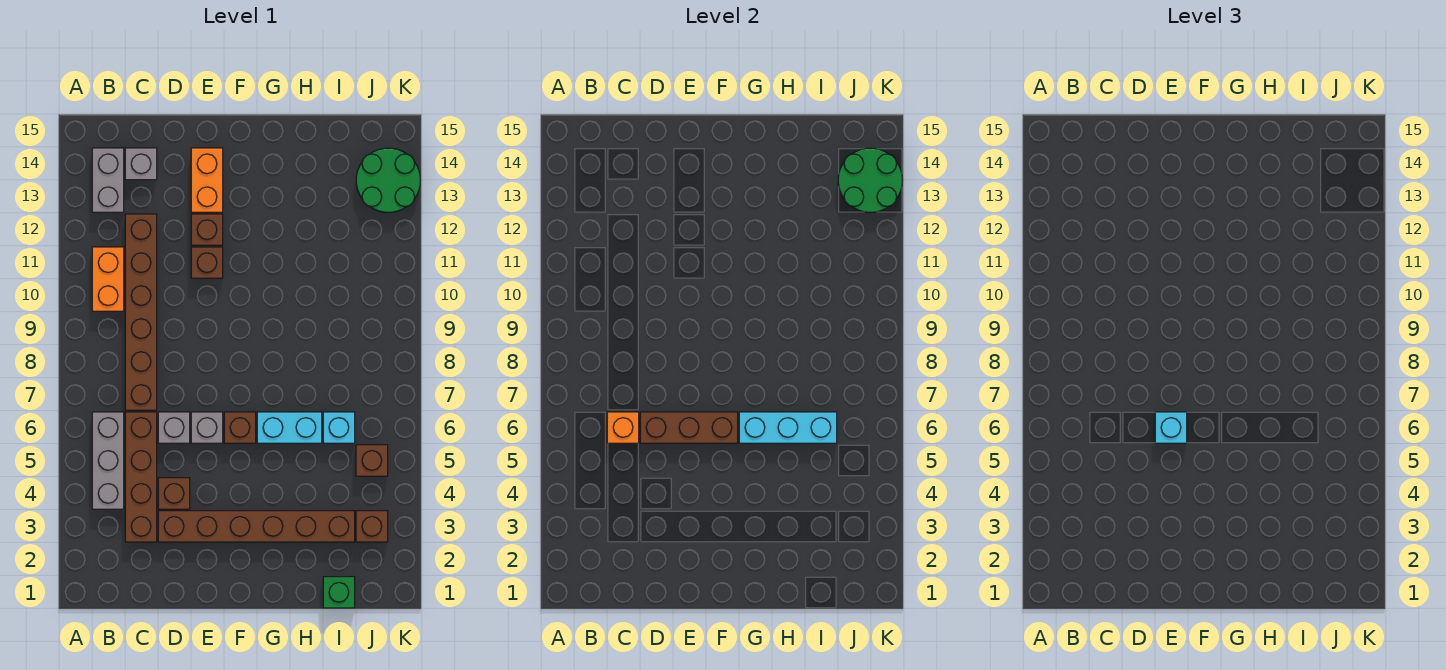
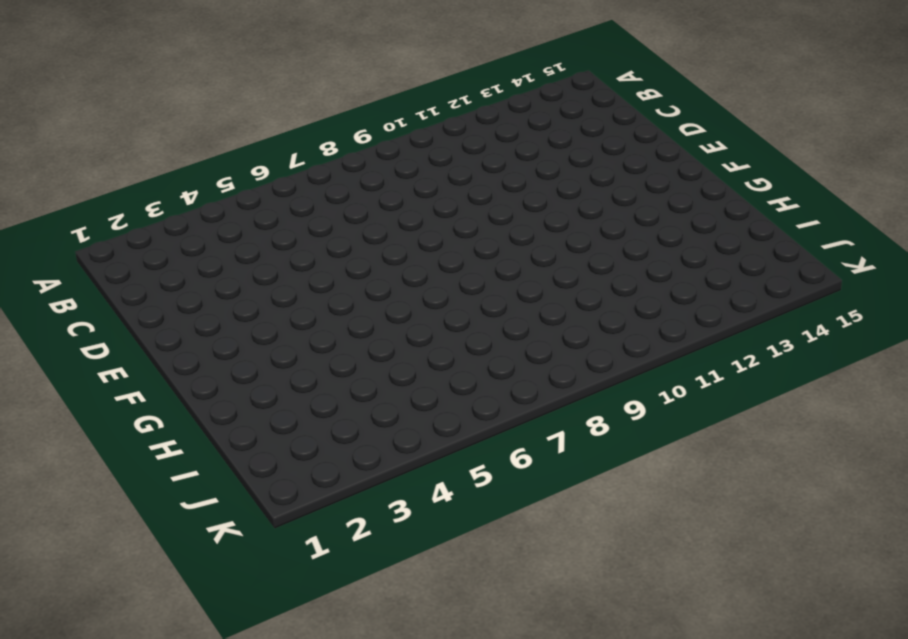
none -> grey brick B4:B6 level 1
none -> orange brick B10:B11 level 1
none -> grey brick B13:B14 level 1

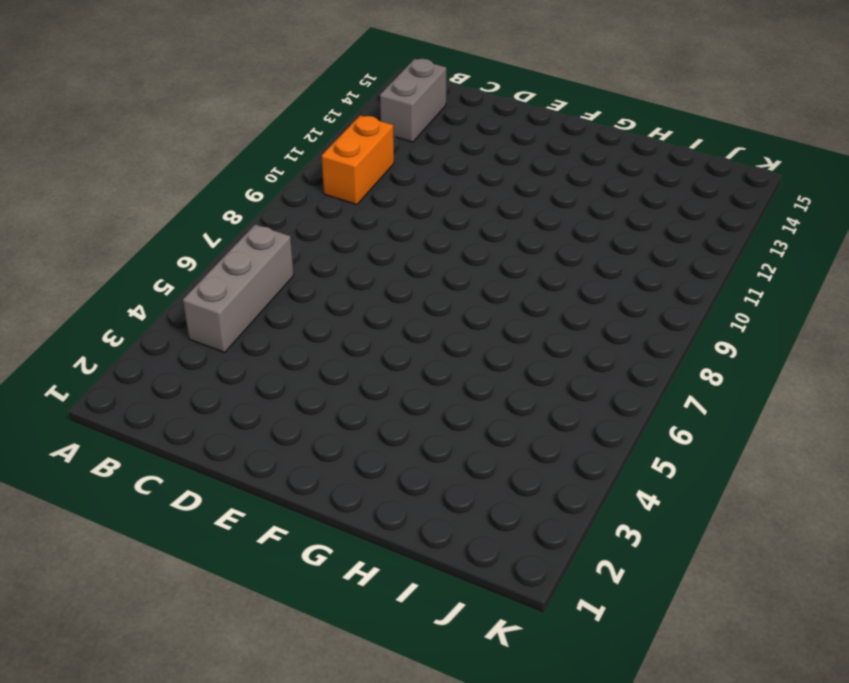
none -> brown brick C3:C6 level 1
none -> brown brick C7:C12 level 1
none -> grey brick C14 level 1

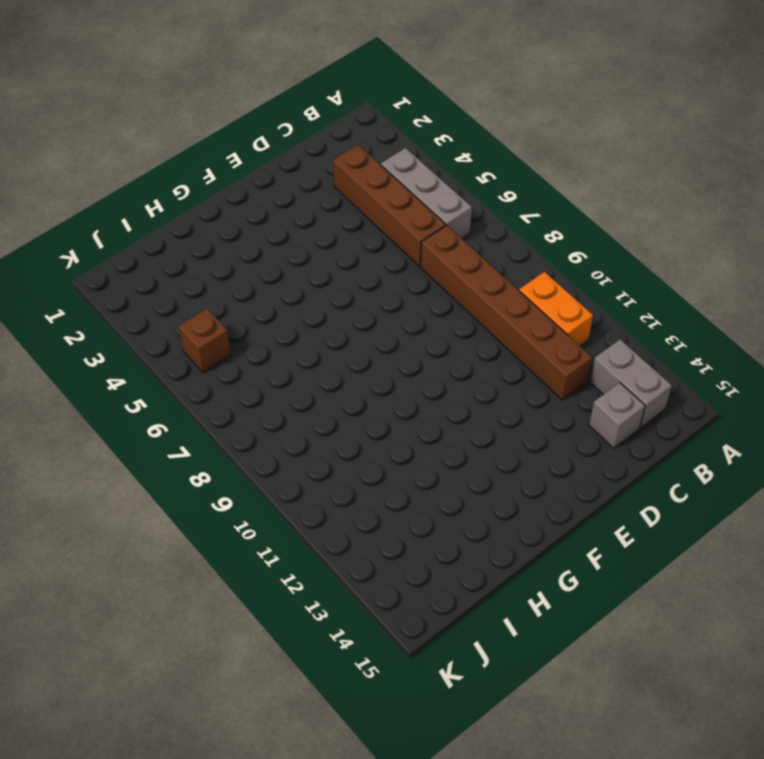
none -> brown brick D3:I3 level 1
none -> brown brick D4 level 1
none -> grey brick D6 level 1

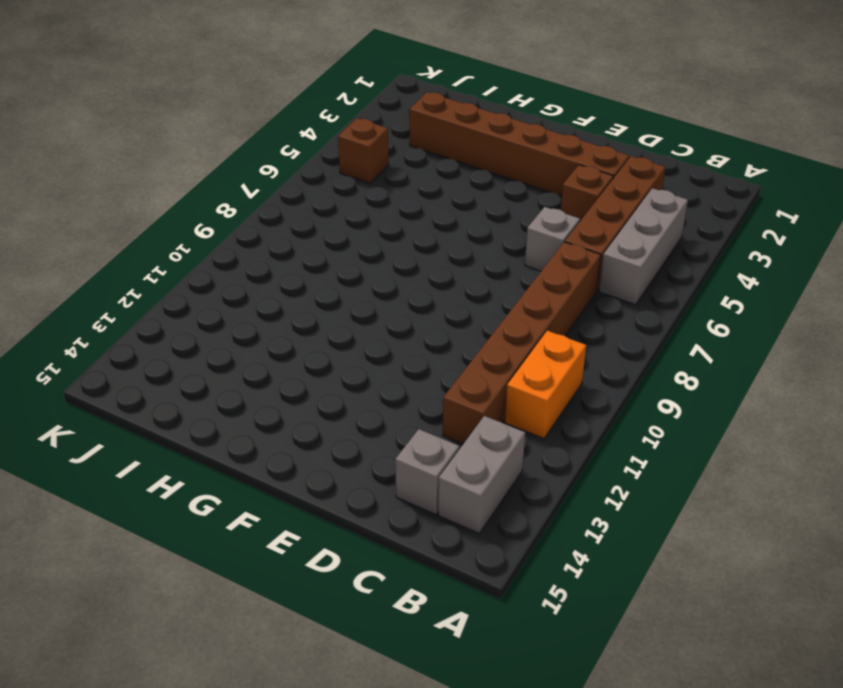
none -> grey brick E6 level 1
none -> brown brick E11 level 1
none -> brown brick E12 level 1

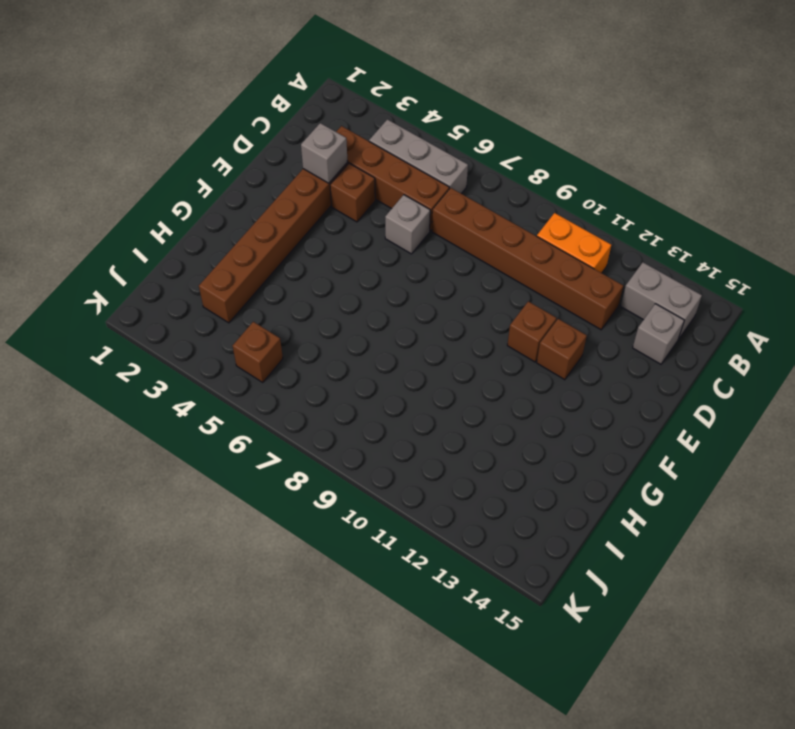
grey brick D3 level 2 -> grey brick E6 level 1
none -> orange brick E13:E14 level 1
none -> brown brick F6 level 1
none -> cyan brick G6:H6 level 1

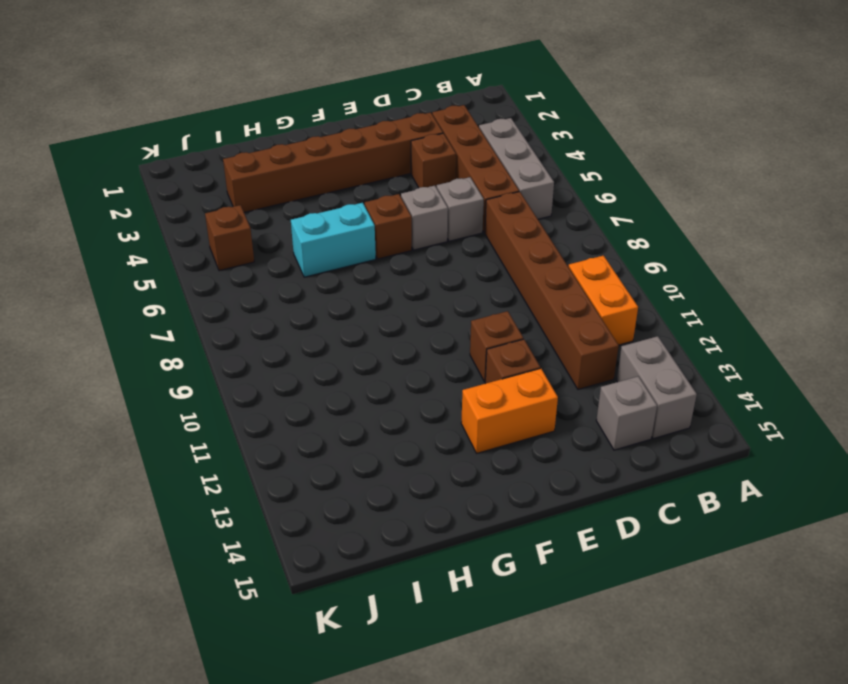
orange brick E13:F13 level 1 -> orange brick E13:E14 level 1
none -> green brick I1 level 1
none -> cyan brick I6 level 1
none -> brown brick J3 level 1

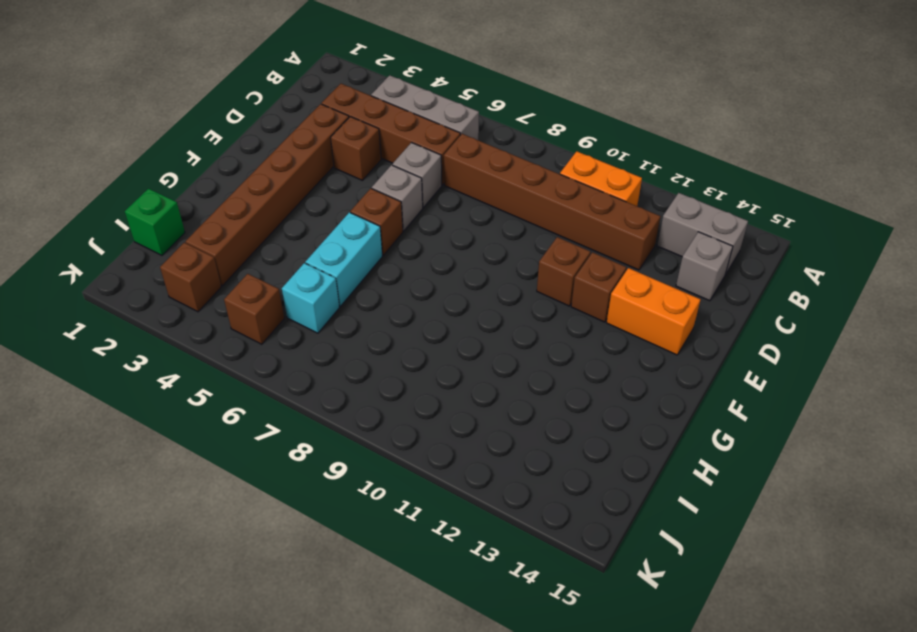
none -> green round brick J13:K14 level 1
none -> orange brick C6 level 2
none -> brown brick D6:F6 level 2

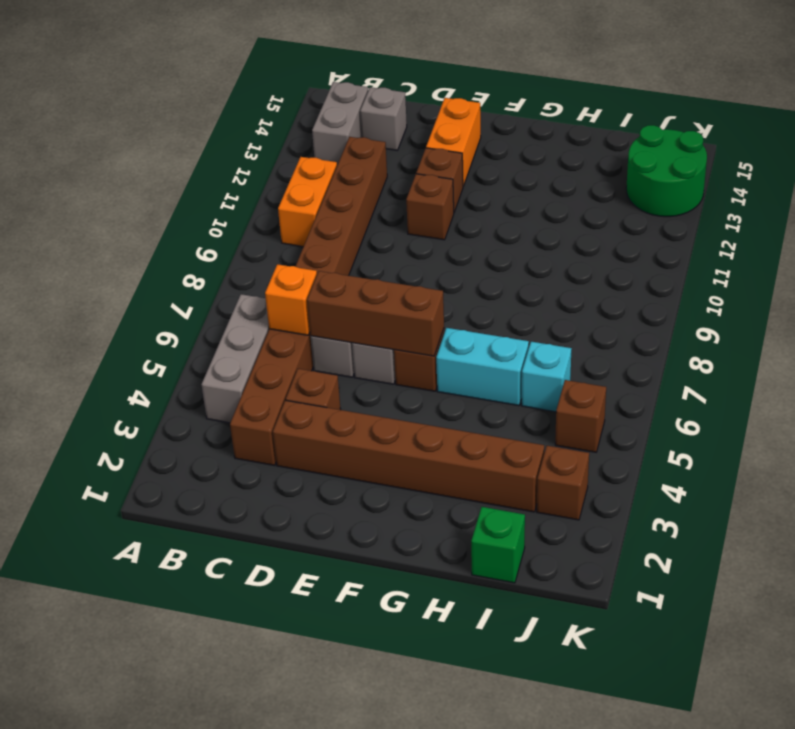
none -> cyan brick G6:I6 level 2
none -> green round brick J13:K14 level 2
none -> cyan brick E6 level 3

